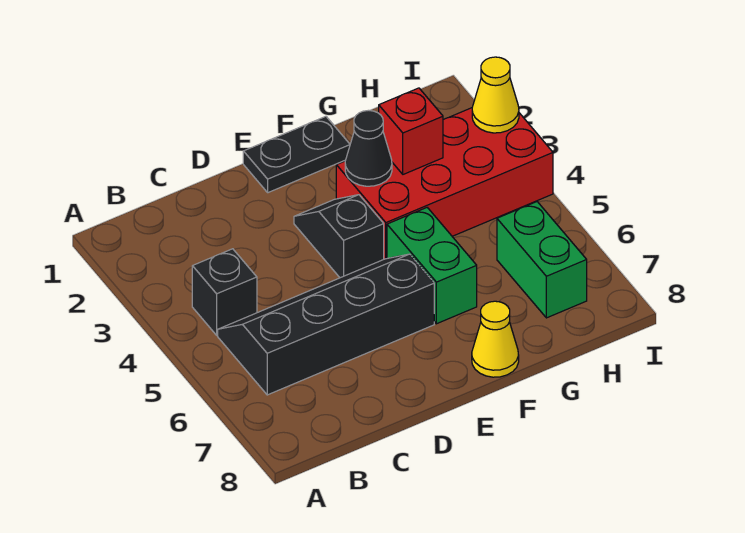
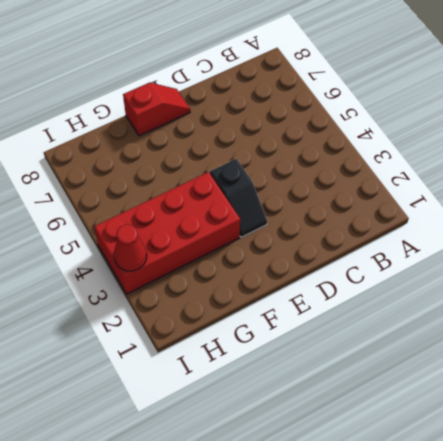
red slope E8:F8 level 1 top F -> yellow cone F8 level 1
red cone I3 level 2 -> yellow cone I3 level 2
none -> black brick B4 level 1
none -> black slope B5:E6 level 1 top 6

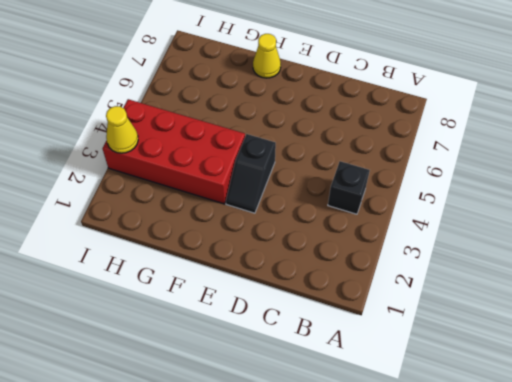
none -> black slope B5:E6 level 1 top 6
none -> black plate E1:F1 level 1

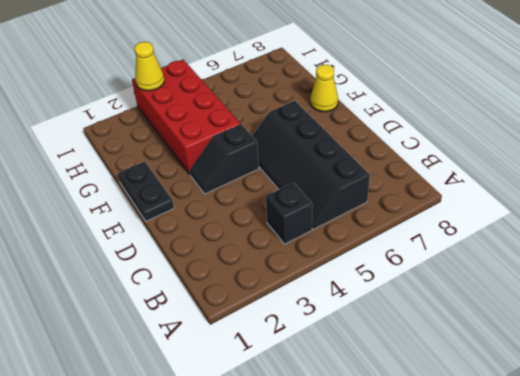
none -> green brick F5:F6 level 1
none -> green brick H6:H7 level 1

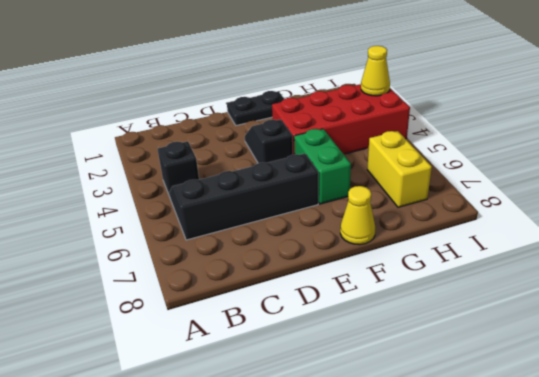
yellow brick H6:H7 level 1 -> green brick H6:H7 level 1
none -> black cone F3 level 2
none -> red brick G3 level 2

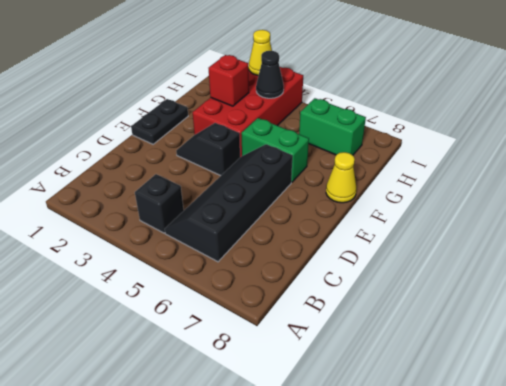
black cone H4 level 2 -> black cone F3 level 2

